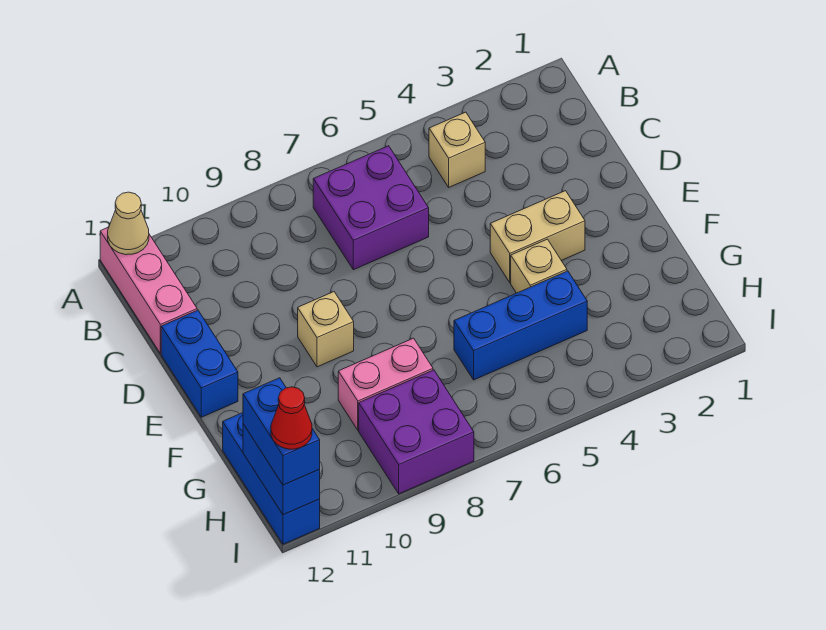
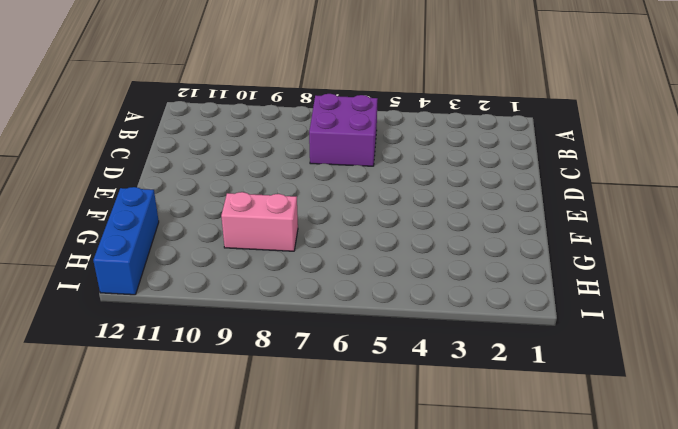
none -> pink brick A12:C12 level 1
none -> tan brick B4 level 1
none -> blue brick D12:E12 level 1

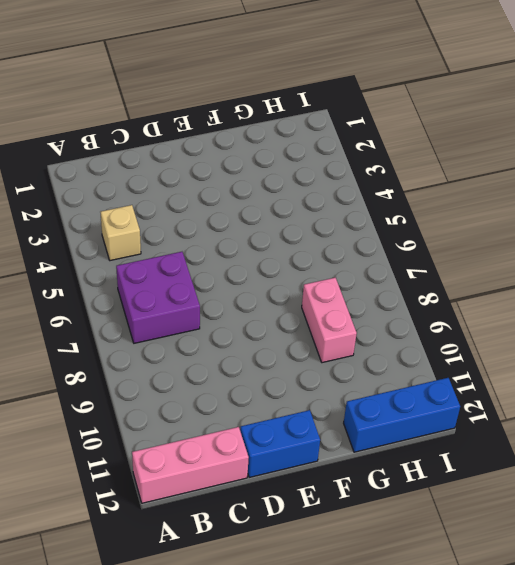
none -> tan brick E3:E4 level 1
none -> tan brick E9 level 1
none -> tan brick F4 level 1

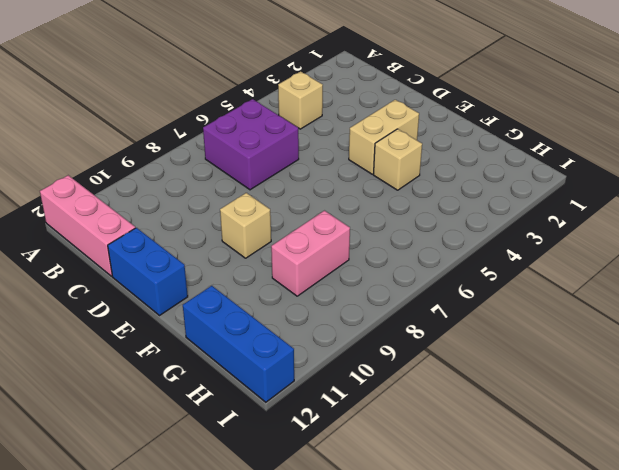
none -> blue brick G4:G6 level 1
none -> purple brick H8:I9 level 1
none -> tan cone A12 level 2

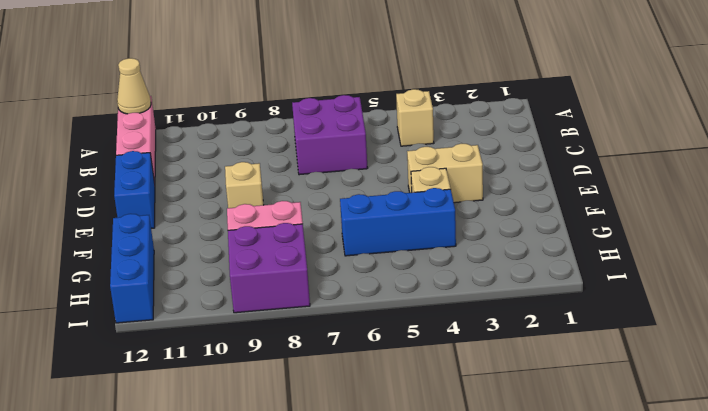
none -> blue brick H12:I12 level 2
none -> blue brick H12:I12 level 3
none -> red cone I12 level 4

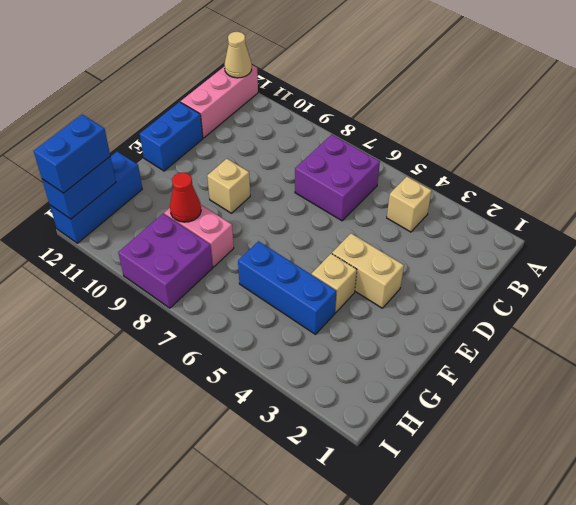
red cone G9 level 2 -> red cone I12 level 4

